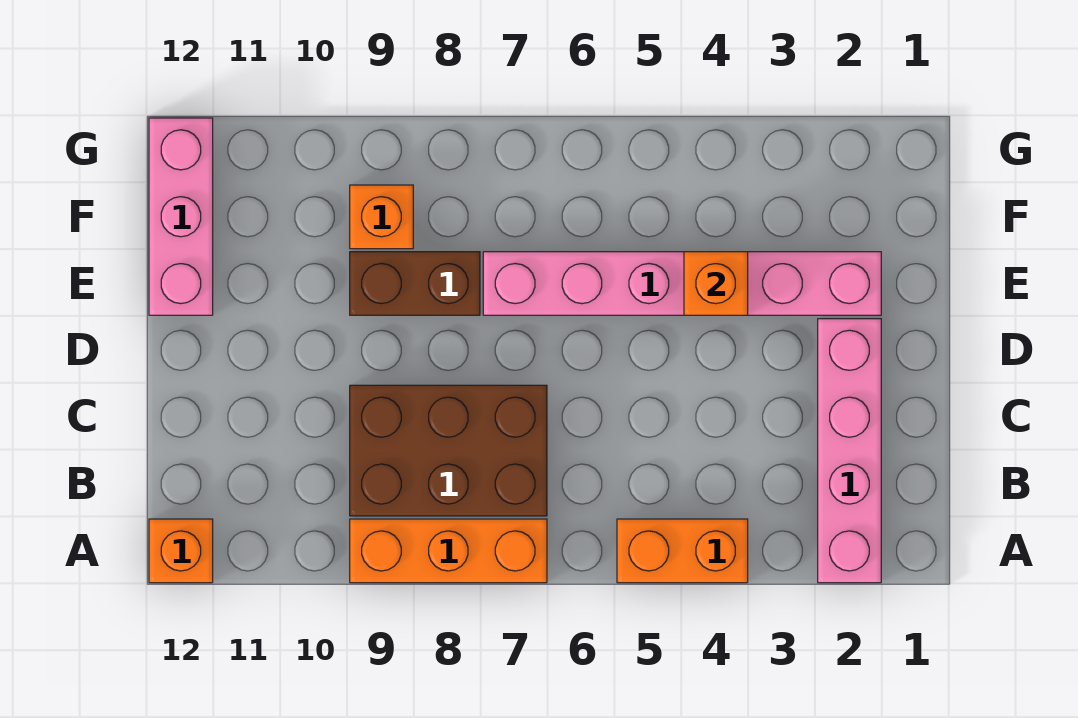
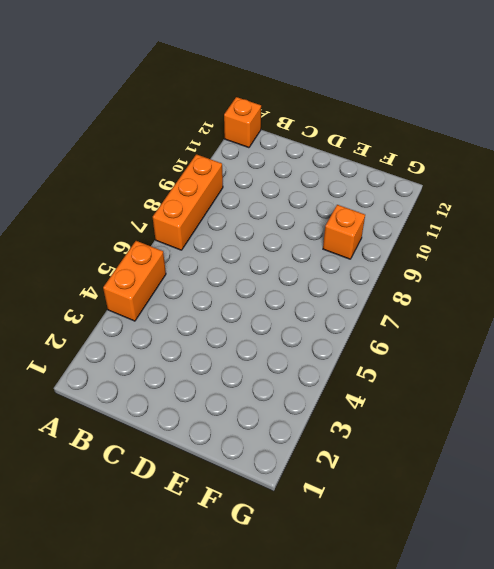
none -> pink brick A2:D2 level 1
none -> brown brick B7:C9 level 1

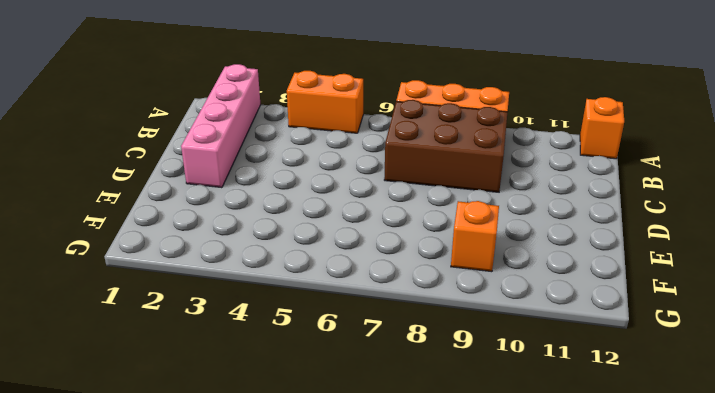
none -> pink brick E2:E7 level 1
none -> brown brick E8:E9 level 1

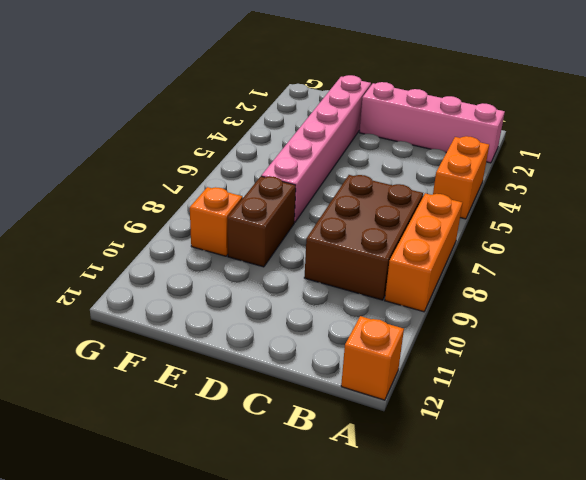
none -> pink brick E12:G12 level 1
none -> orange brick E4 level 2

